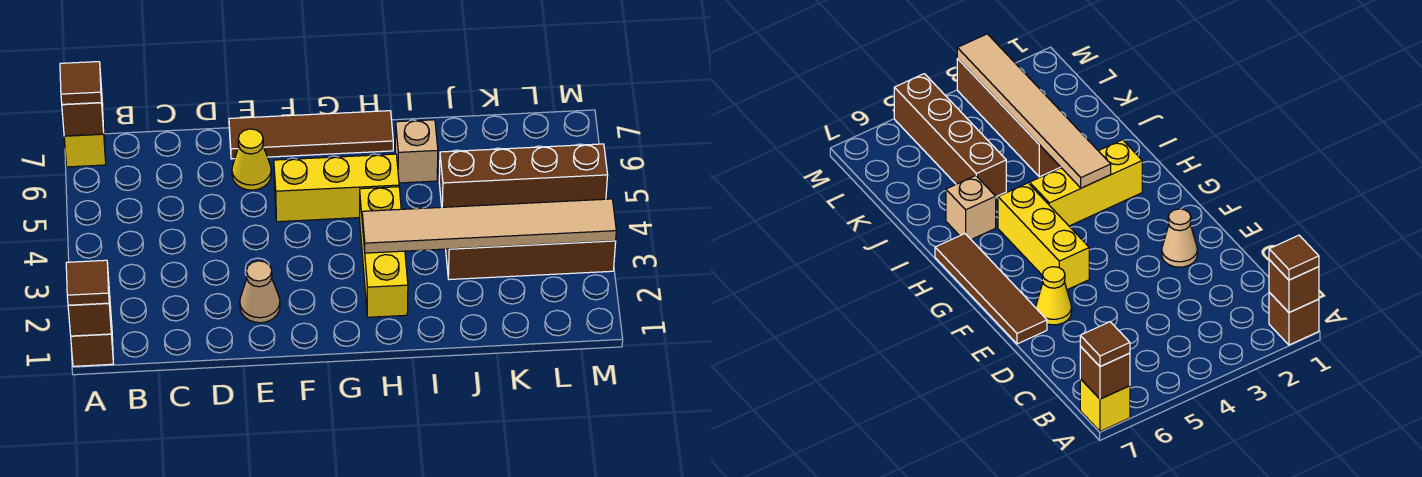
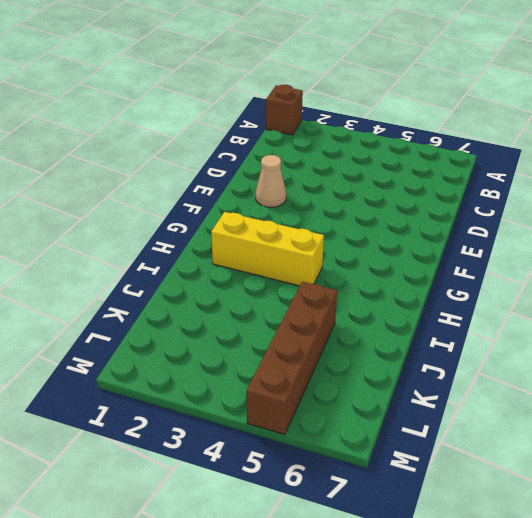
none -> yellow brick A7 level 1
none -> yellow cone E6 level 1
none -> brown tile E7:H7 level 1

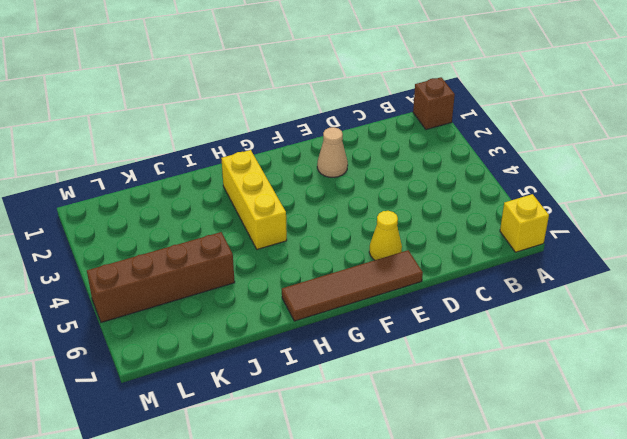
none -> yellow brick F5:H5 level 1
none -> tan brick I6 level 1
none -> brown brick J3:M3 level 1

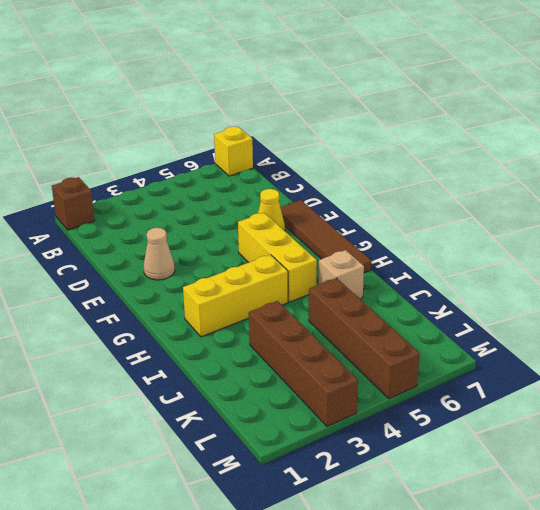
none -> brown brick A1 level 2
none -> brown brick A7 level 2
none -> tan tile H3:M3 level 2

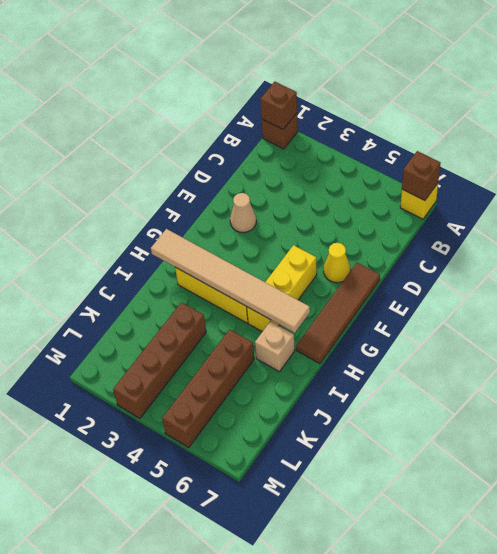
tan tile H1:H6 level 2 -> tan tile H3:M3 level 2
none -> brown tile A1 level 3
none -> brown tile A7 level 3

